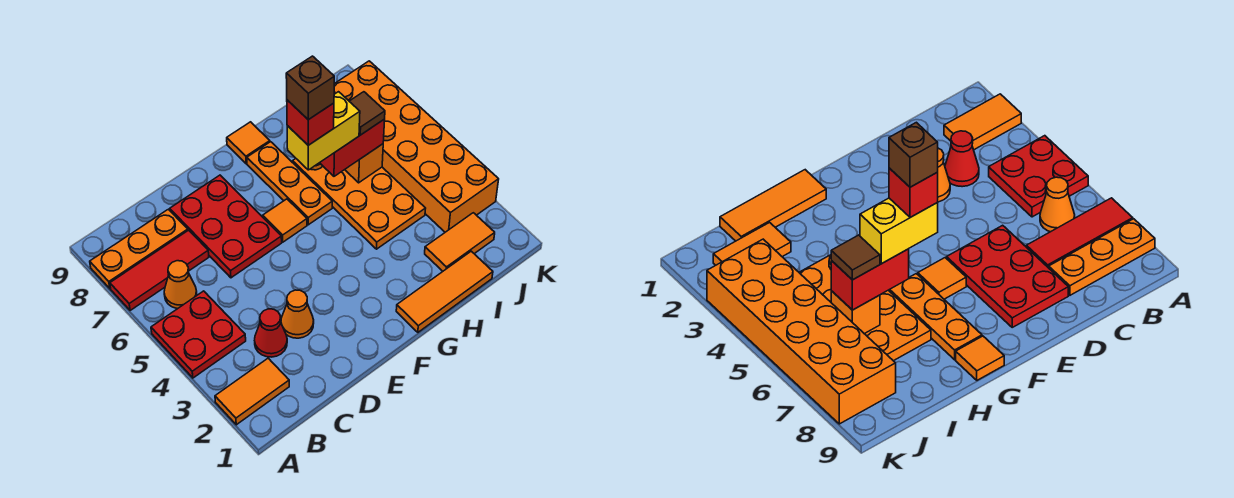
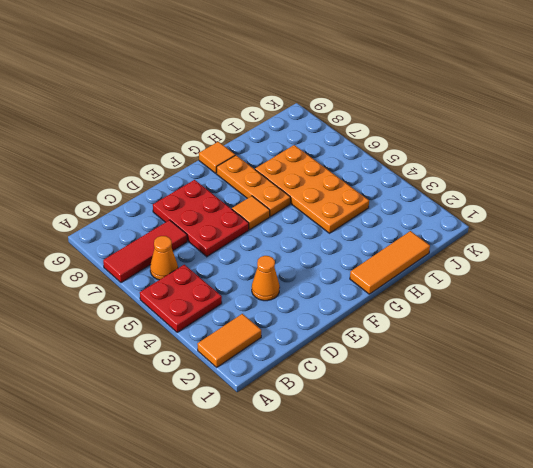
none -> orange plate A8:C8 level 1
none -> red cone C3 level 1
none -> orange tile I2:J2 level 1

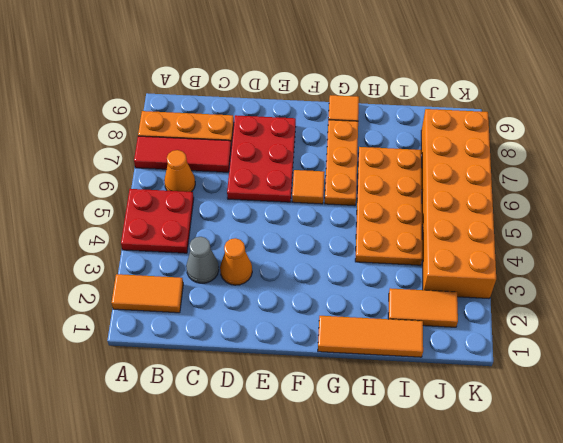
grey cone C3 level 1 -> red cone C3 level 1
none -> orange brick I6 level 2
none -> red brick H6:I6 level 3
none -> yellow brick G6:H6 level 4

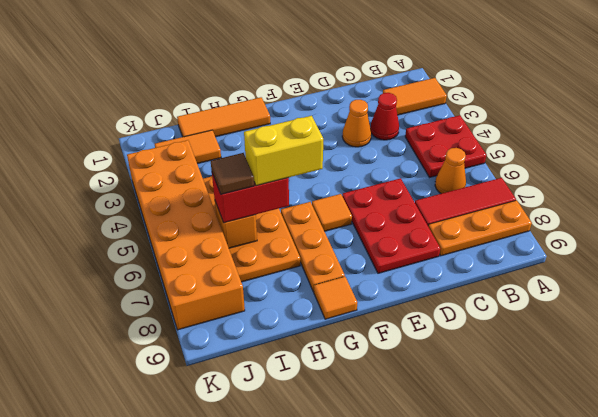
none -> red brick G6 level 5
none -> brown brick G6 level 6

